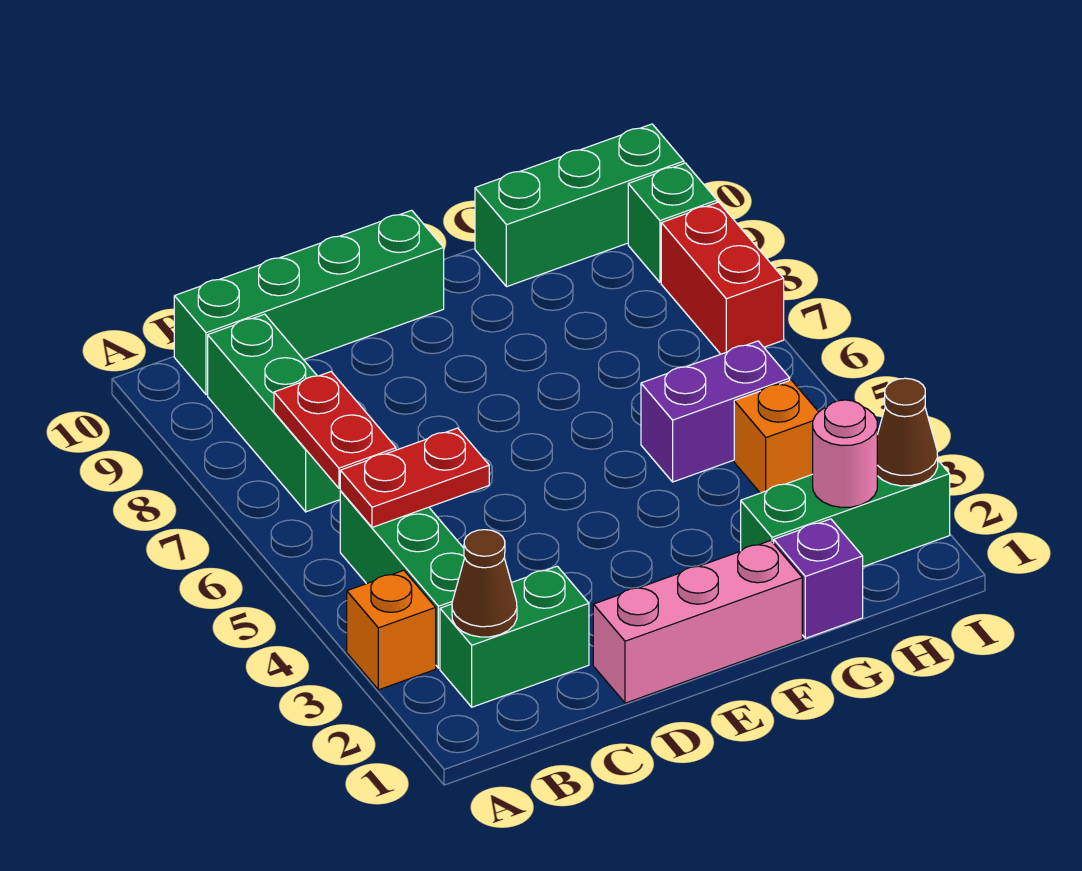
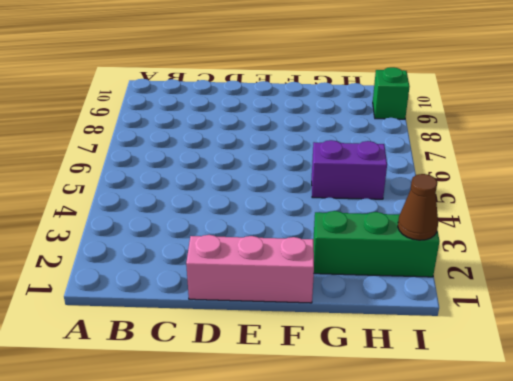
none -> orange brick A3 level 1
none -> green brick B2:C2 level 1
none -> green brick B3:B5 level 1

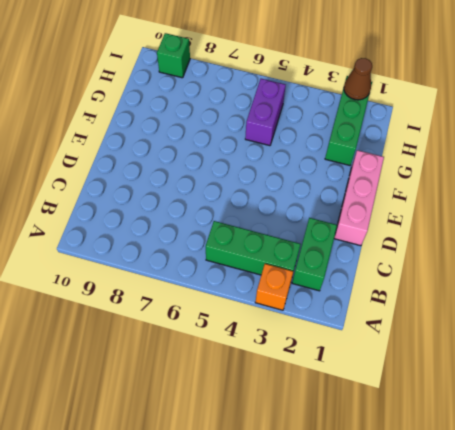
none -> green brick B7:B9 level 1
none -> green brick B10:E10 level 1
none -> purple brick G1 level 1

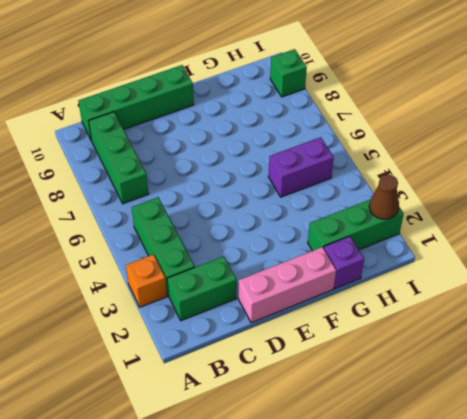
none -> green brick G10:I10 level 1
none -> orange brick H4 level 1
none -> red brick I7:I8 level 1

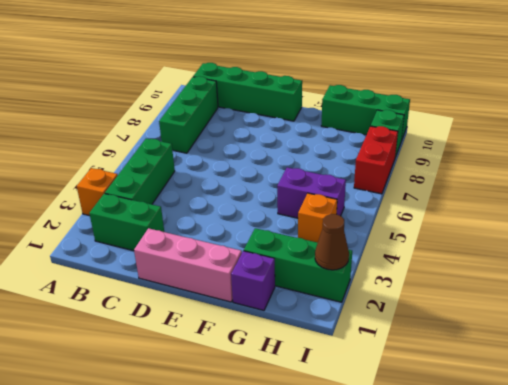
none -> brown cone B2 level 2
none -> red plate B5:C5 level 2
none -> red plate B6:B7 level 2

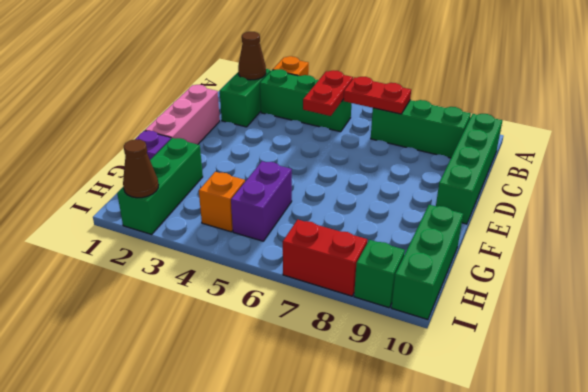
none -> pink round brick H2 level 2

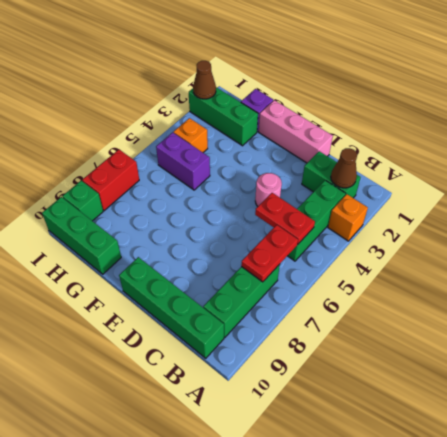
pink round brick D4 level 1 -> pink round brick H2 level 2

